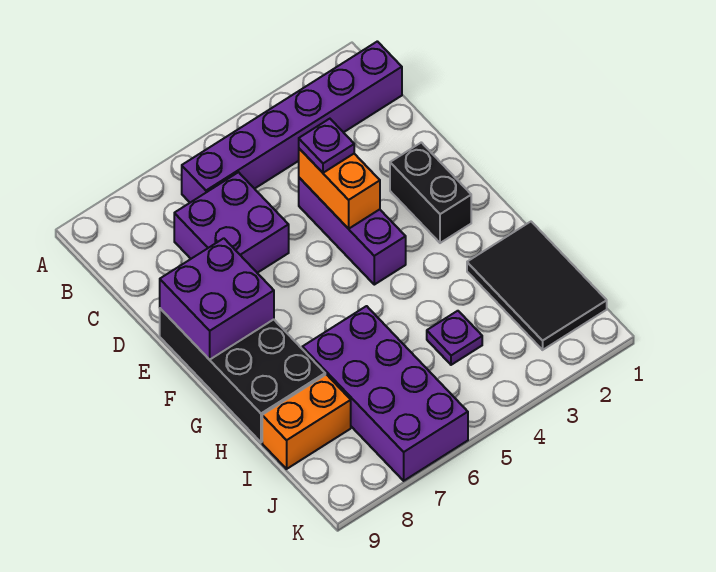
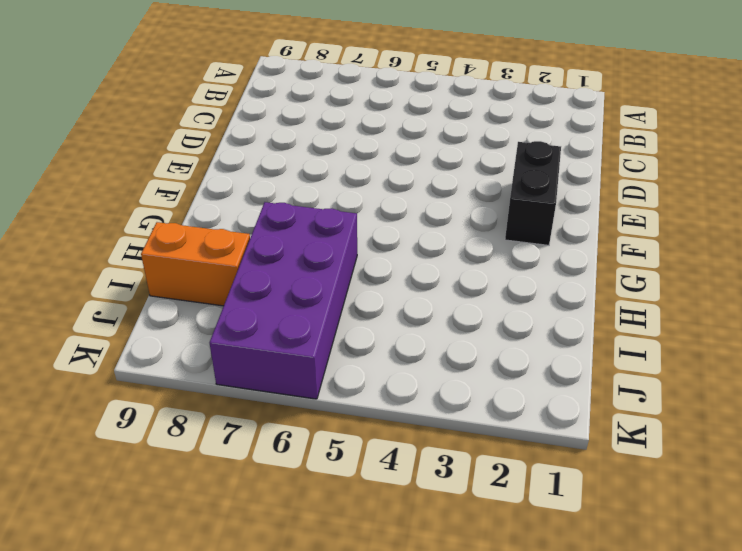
none -> purple brick B1:B6 level 1
none -> purple brick C6:D7 level 1
none -> purple brick D4:F4 level 1

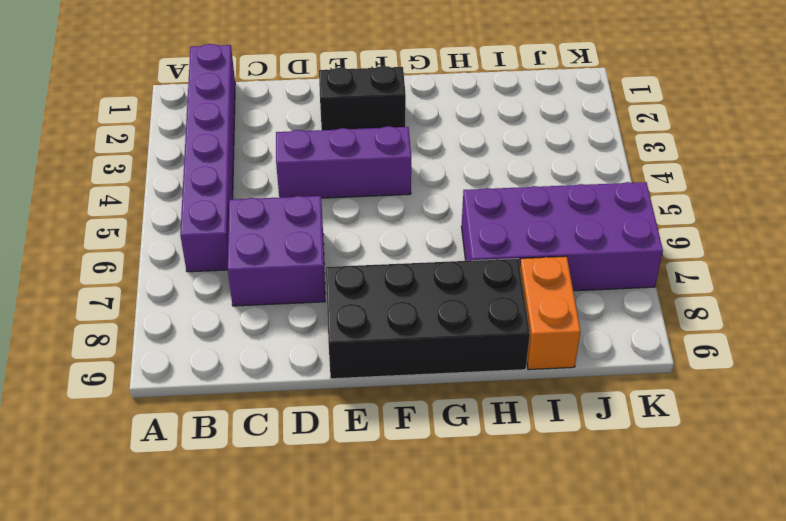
none -> black tile H1:J2 level 1
none -> purple plate I4 level 1
none -> orange brick D4:E4 level 2

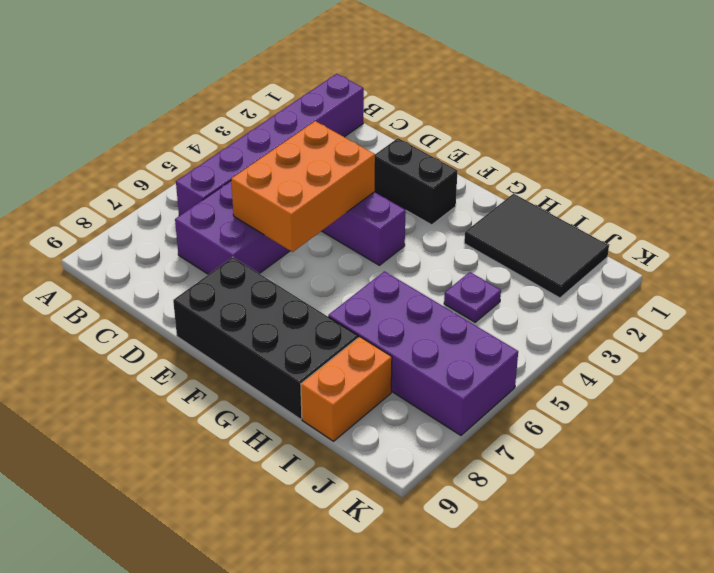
orange brick D4:E6 level 2 -> orange brick D4:E4 level 2
none -> purple brick E8:F9 level 2
none -> purple plate D4 level 3

